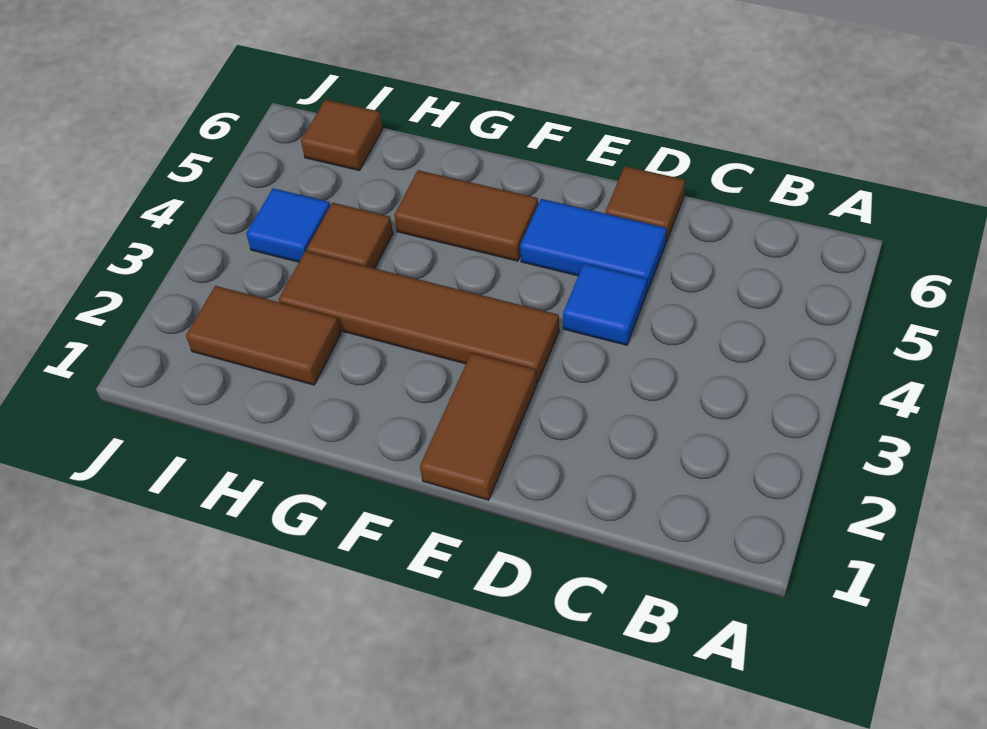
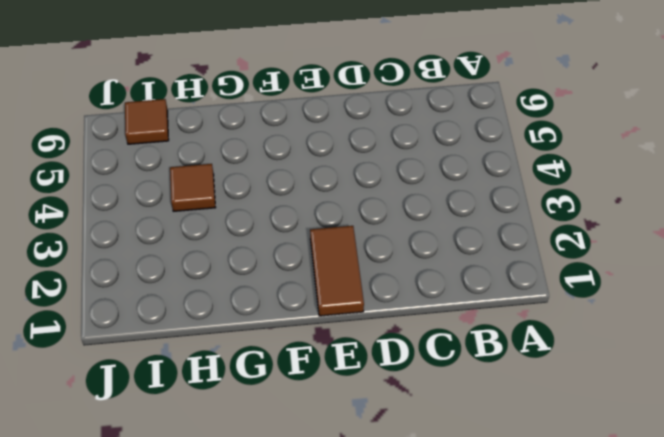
none -> blue tile D4 level 1
none -> blue tile D5:E5 level 1

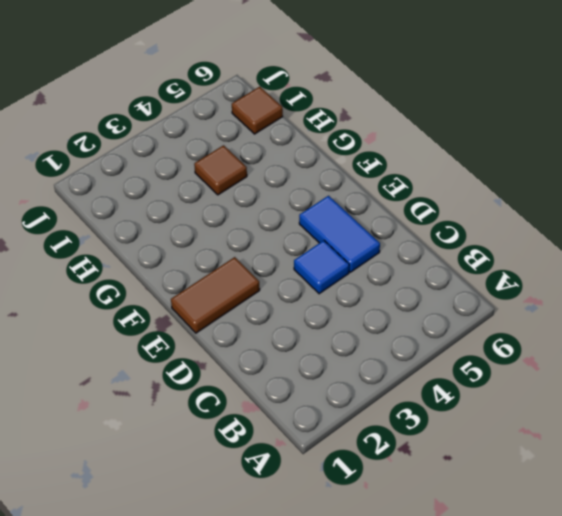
none -> brown tile D6 level 1
none -> brown tile E3:H3 level 1

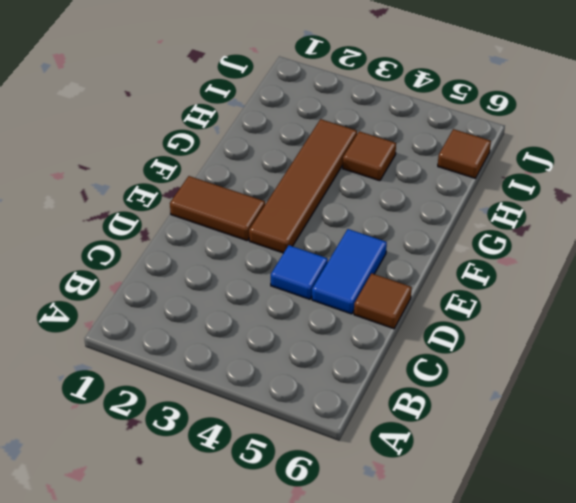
none -> brown tile F5:G5 level 1
none -> brown tile H2:I2 level 1

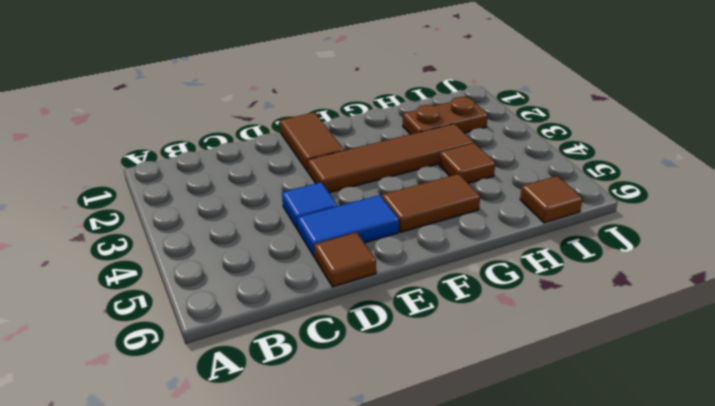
brown plate H2:I2 level 1 -> brown tile H2:I2 level 1
none -> blue tile I4 level 1

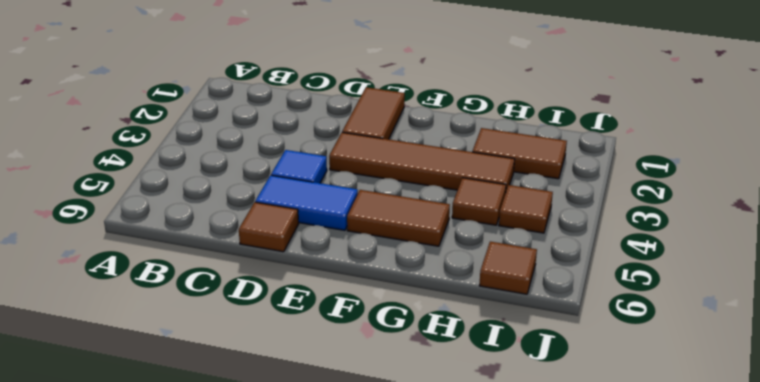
brown tile I4 level 1 -> blue tile I4 level 1

